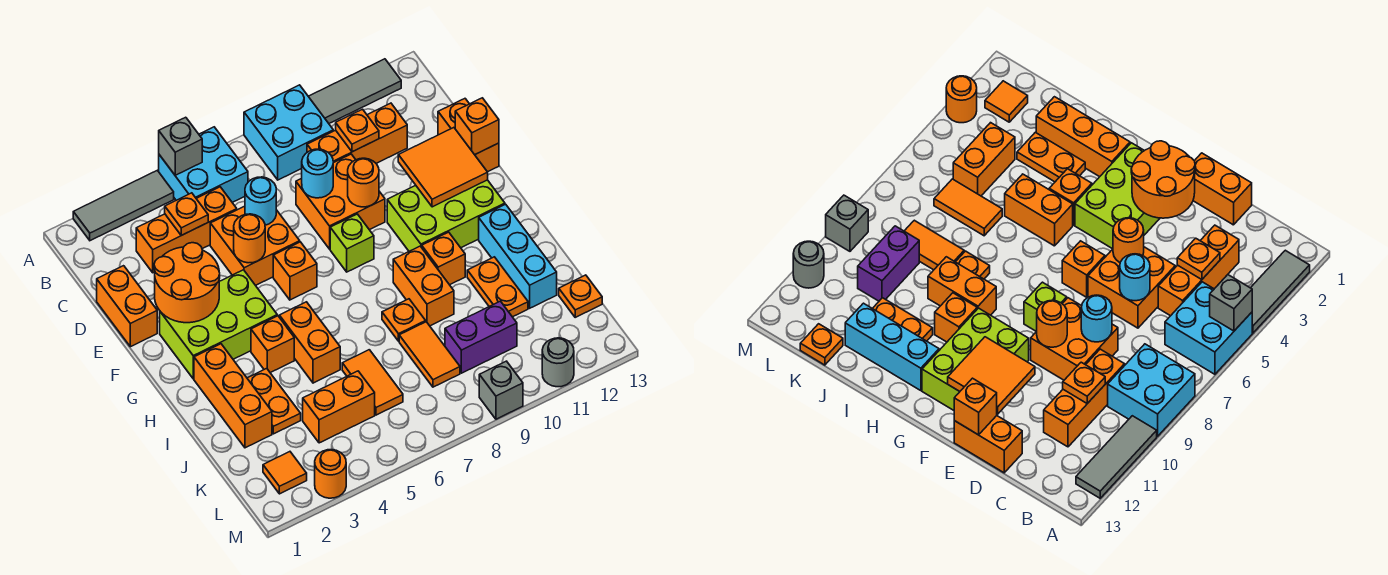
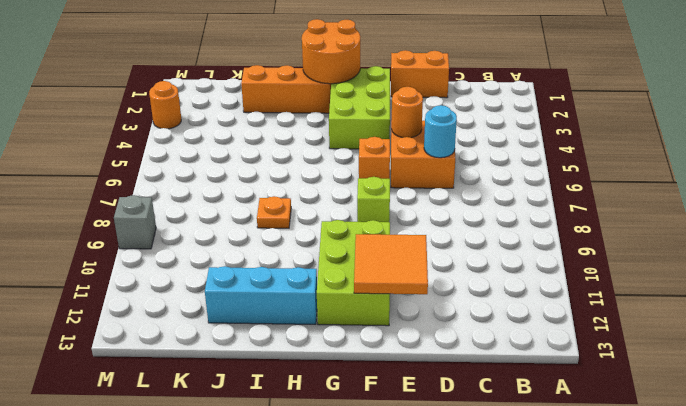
orange round brick G1:H2 level 2 -> orange round brick E2:F3 level 2
none -> grey tile A2:A4 level 1
none -> cyan brick A5:B6 level 1
none -> cyan brick A8:B9 level 1
none -> grey tile A10:A12 level 1

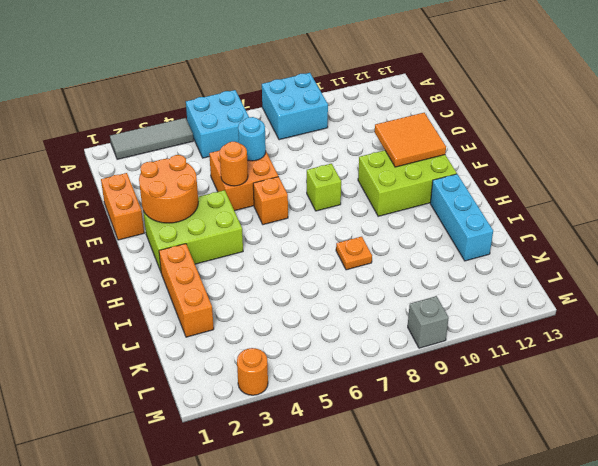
none -> grey tile A10:A12 level 1
none -> orange brick C3:C5 level 1
none -> orange brick C9:C11 level 1
none -> orange brick D8:E9 level 1

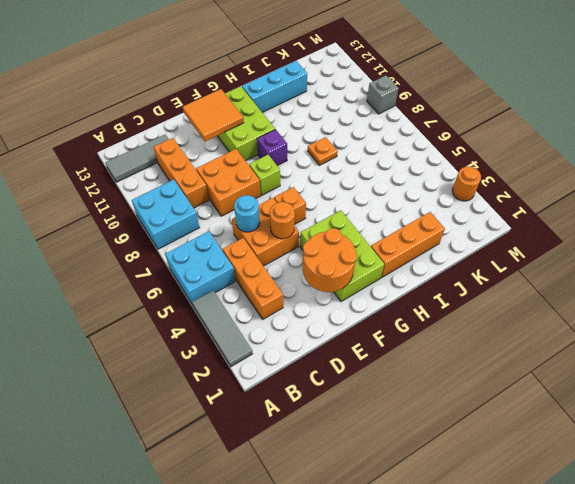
grey tile A12:C12 level 1 -> grey tile A10:A12 level 1
purple brick G9 level 1 -> none
none -> orange brick D1:E1 level 1
none -> orange brick D13:E13 level 1
none -> orange brick H4 level 1
none -> orange brick H5:I5 level 1

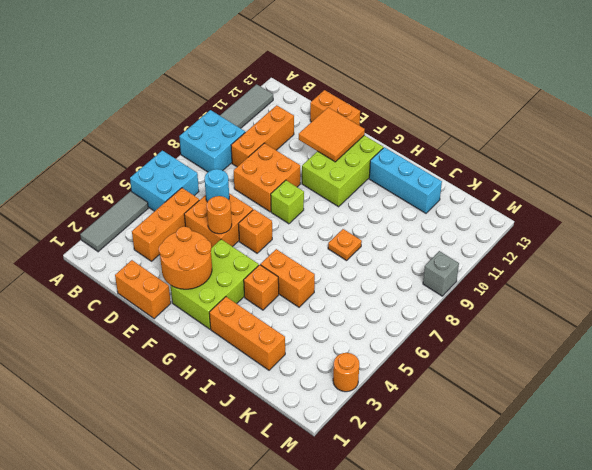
none -> orange brick H9:I9 level 1
none -> orange brick H10 level 1
none -> orange plate I3:J3 level 1
none -> orange plate I11:J11 level 1

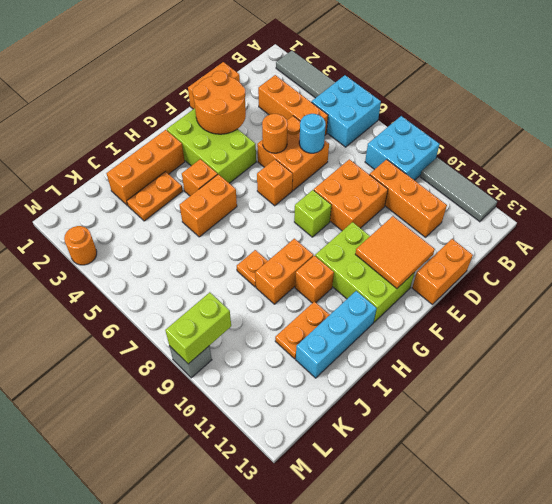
lime brick L9:M9 level 2 -> none
none -> orange tile J6:K6 level 1
none -> orange tile J8:K8 level 1
none -> orange brick K4:K5 level 1
none -> purple brick K9:K10 level 1

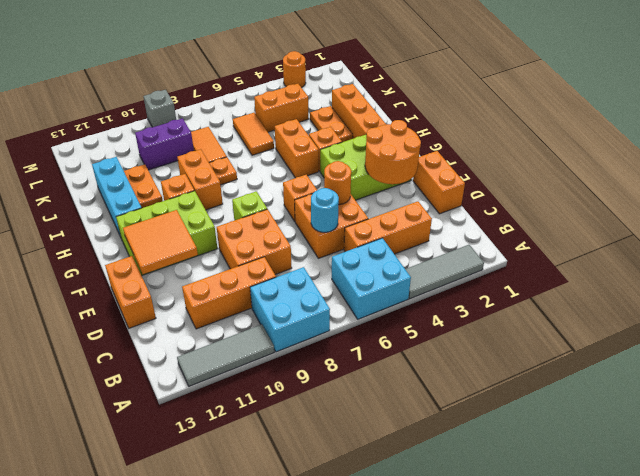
none -> orange plate K13 level 1
none -> orange tile L2 level 1
none -> grey round brick M11 level 1
none -> grey brick A5 level 2

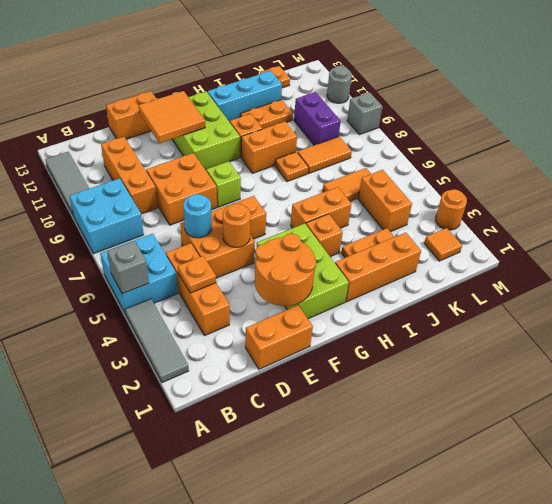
none -> orange plate C10 level 2
none -> cyan round brick D8 level 2
none -> orange round brick E9 level 2
none -> orange brick E13 level 2

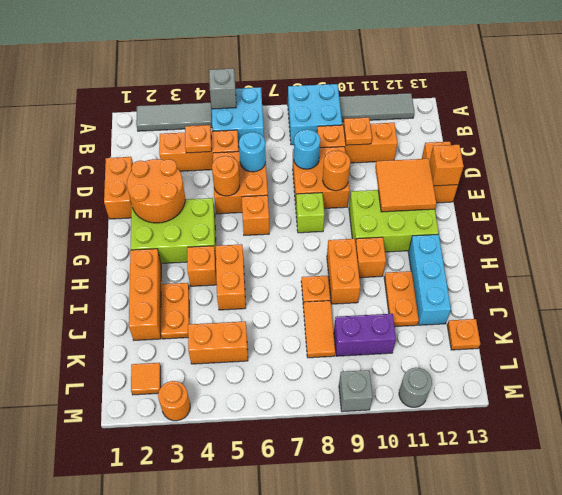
none -> orange tile J6:K6 level 1

